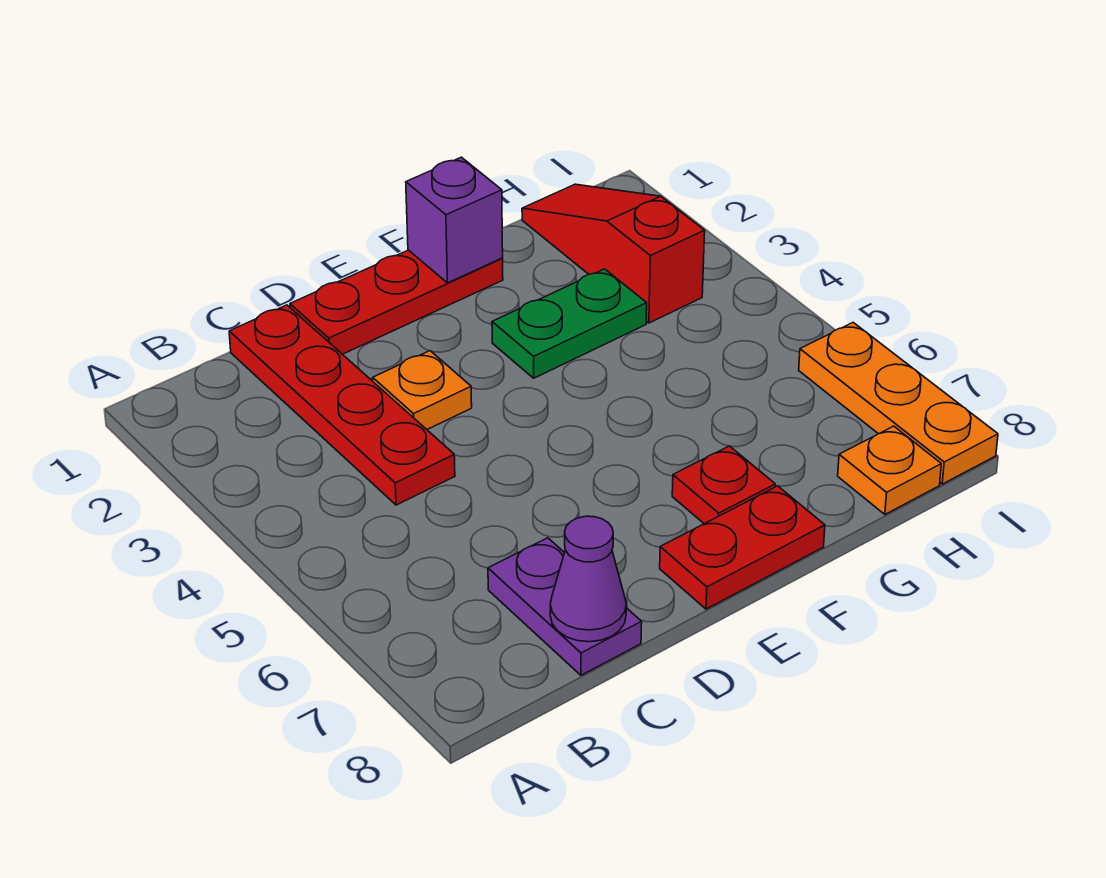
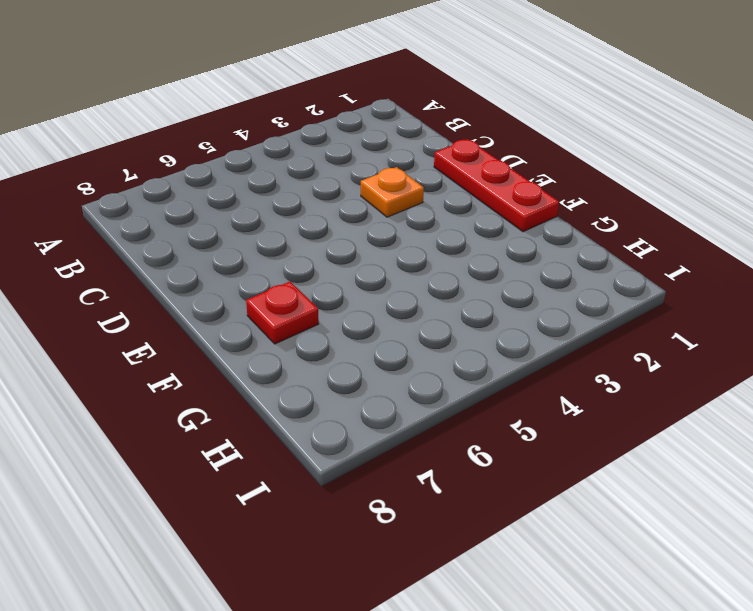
none -> red plate C1:C4 level 1
none -> purple plate C7:C8 level 1
none -> red plate E8:F8 level 1

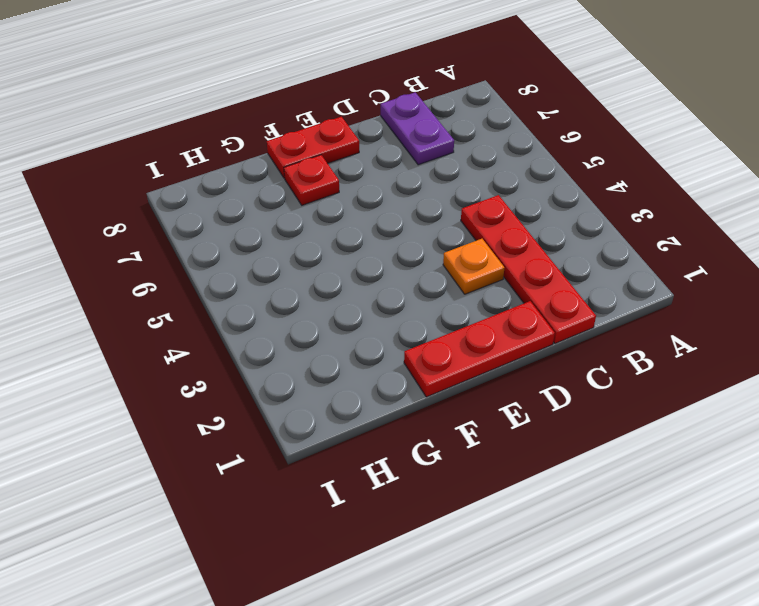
none -> green plate F3:G3 level 1
none -> red slope H1:H3 level 1 top 3
none -> orange plate H8 level 1

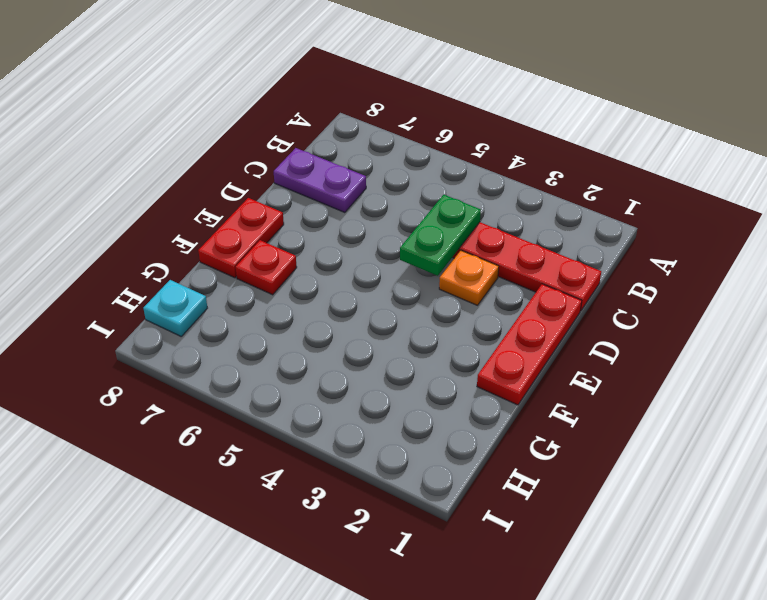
green plate C4:D4 level 2 -> green plate F3:G3 level 1
cyan plate H8 level 1 -> orange plate H8 level 1
none -> red slope H1:H3 level 1 top 3
none -> orange plate I6:I8 level 1
none -> purple cone C8 level 2

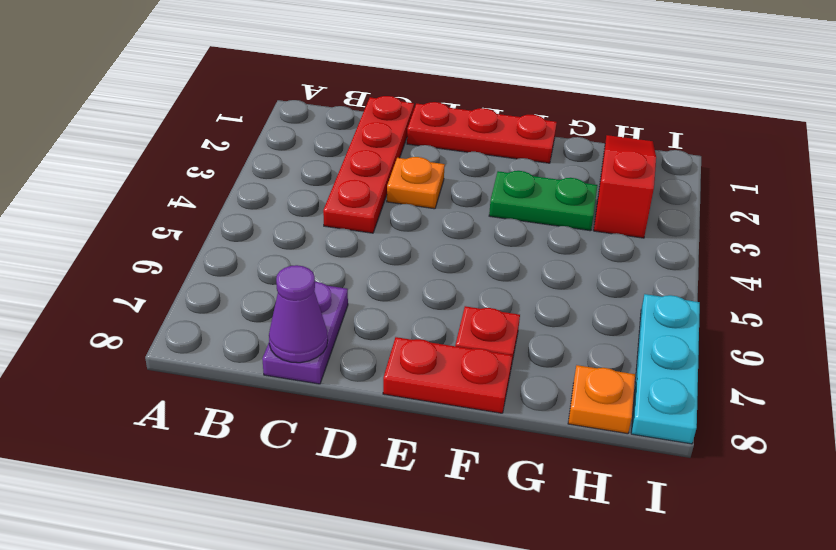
cyan plate I6:I8 level 1 -> orange plate I6:I8 level 1
none -> purple brick F1 level 2

